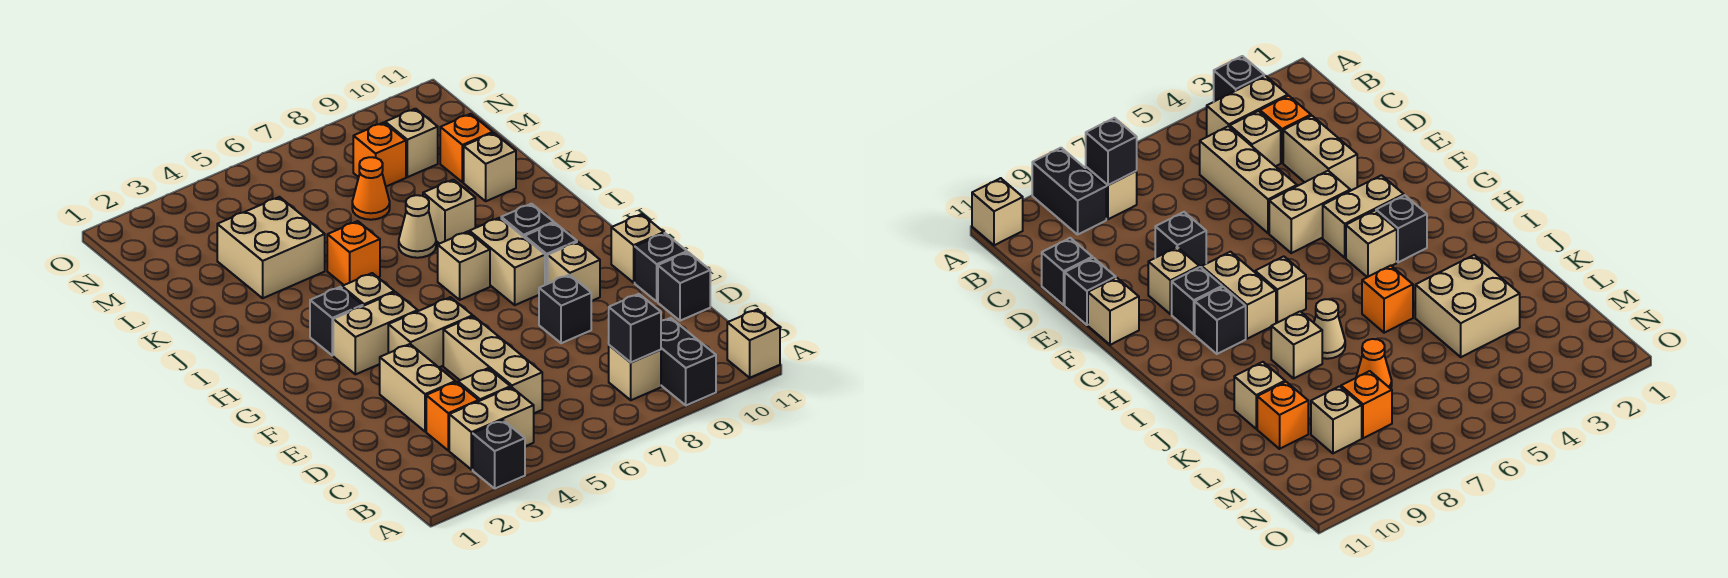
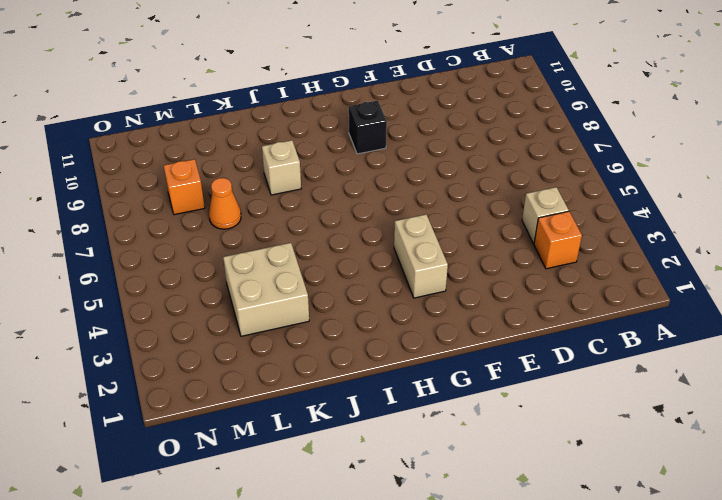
none -> black brick A3 level 1
none -> black brick A9:B9 level 1
none -> tan brick A11 level 1
none -> tan brick B3:B4 level 1

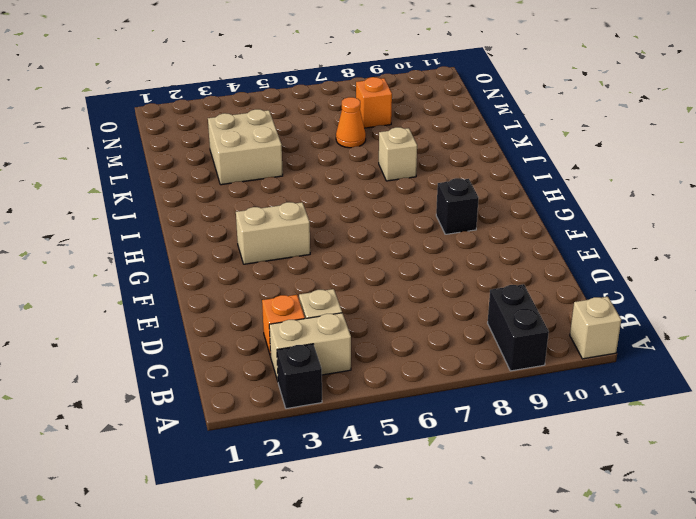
none -> tan brick B8 level 1
none -> tan brick C5:E5 level 1
none -> tan brick D3:E3 level 1
none -> black brick D11 level 1

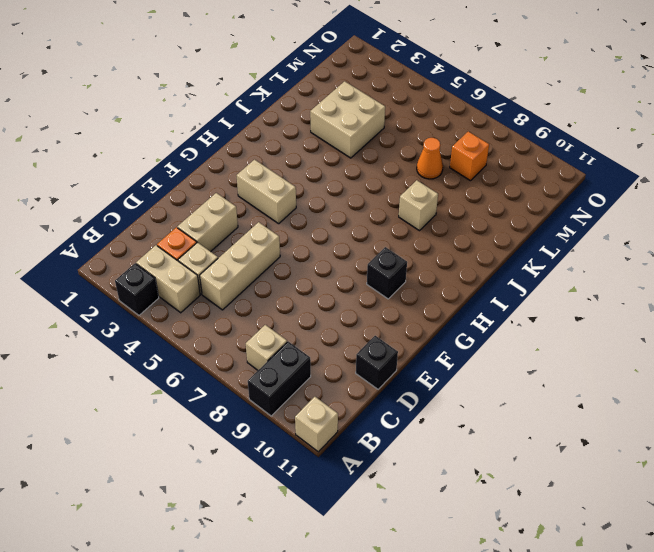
none -> black brick E8 level 1
none -> black brick E11 level 1
none -> tan brick F4:F5 level 1
none -> tan brick F9 level 1

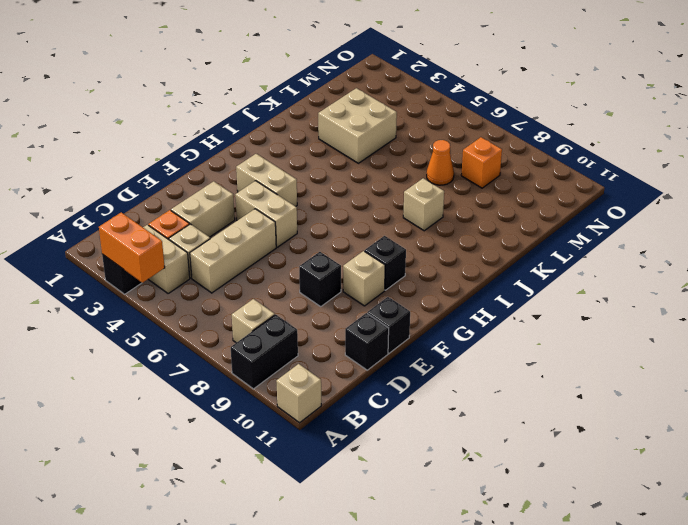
orange brick A3:A4 level 2 -> none
none -> tan brick F11 level 1
none -> tan brick G8:H8 level 1
none -> black brick H3 level 1
none -> tan brick H4 level 1

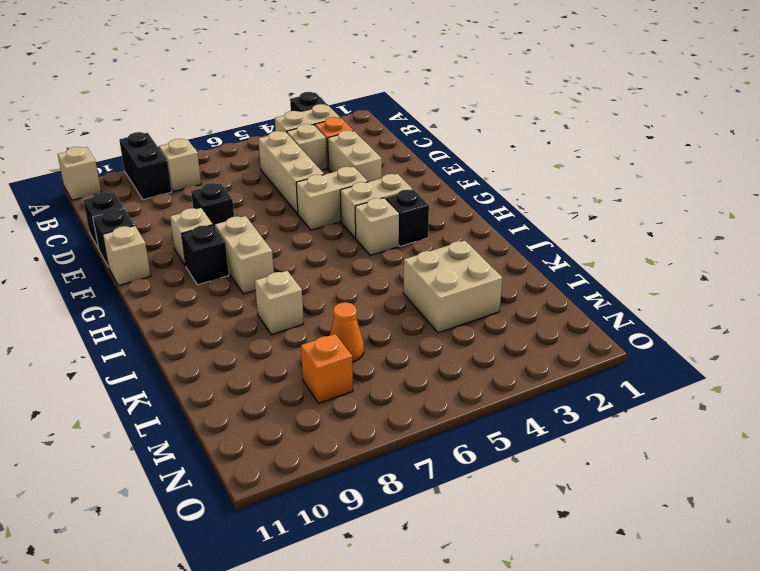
none -> tan brick H7 level 1
none -> black brick H9 level 1
none -> orange brick J5 level 1
none -> tan cone J7 level 1

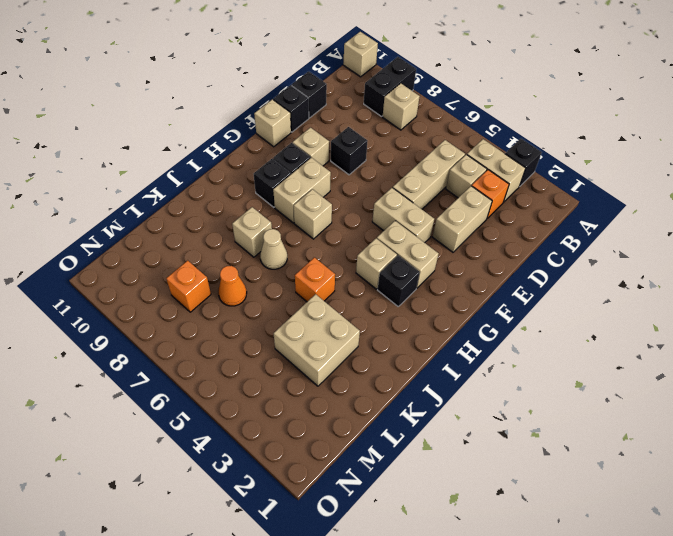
none -> tan brick K10 level 1
none -> orange brick L10 level 1
none -> tan brick M9 level 1
none -> black brick B8 level 2

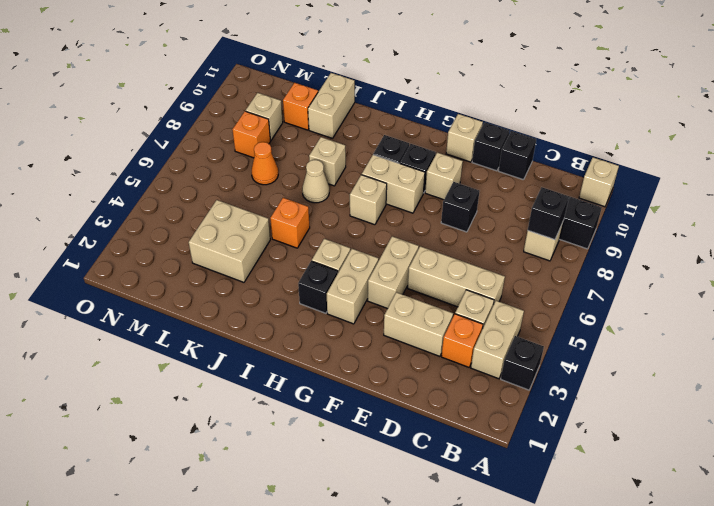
tan brick K10:K11 level 1 -> tan brick K10 level 1

